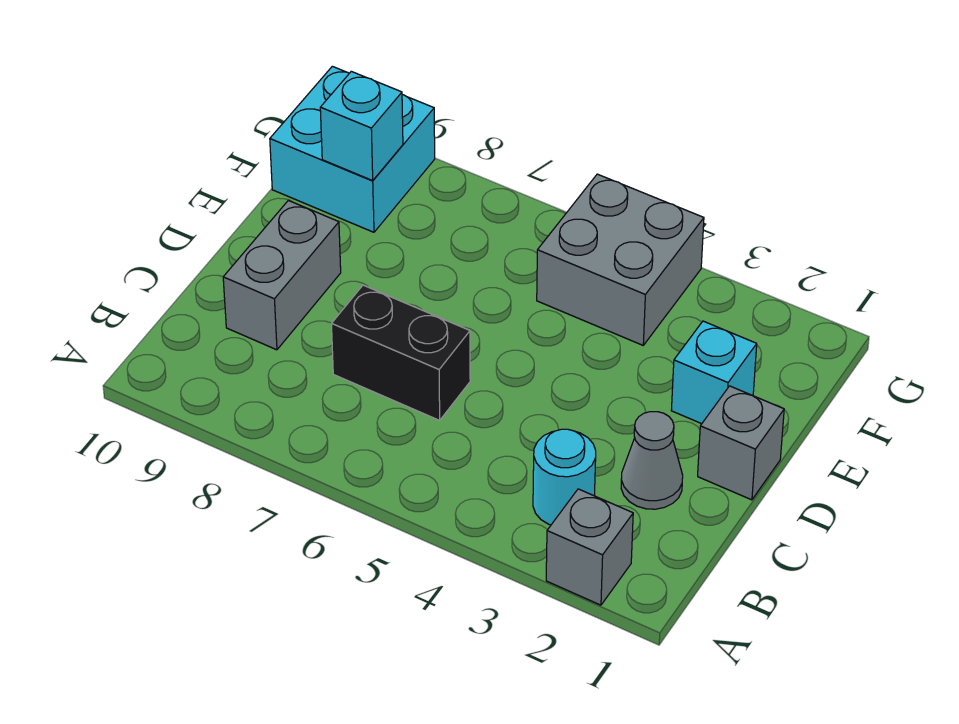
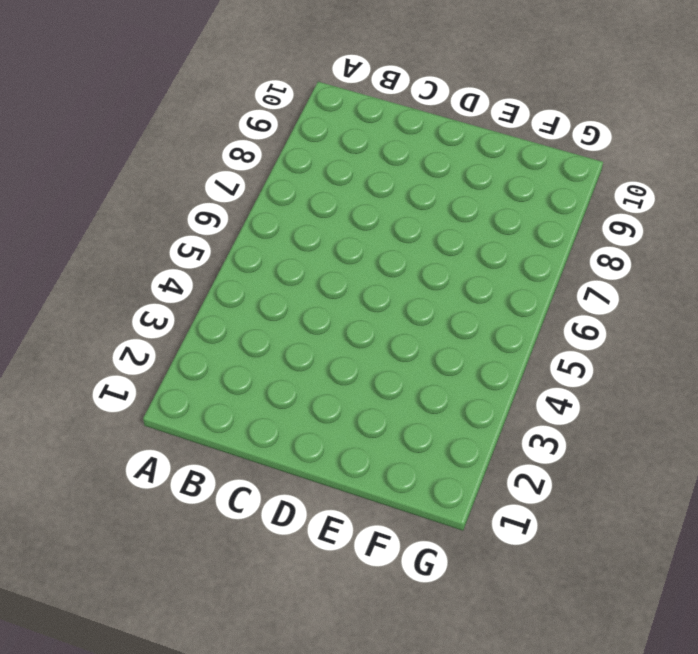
none -> grey brick A2 level 1
none -> cyan round brick B3 level 1

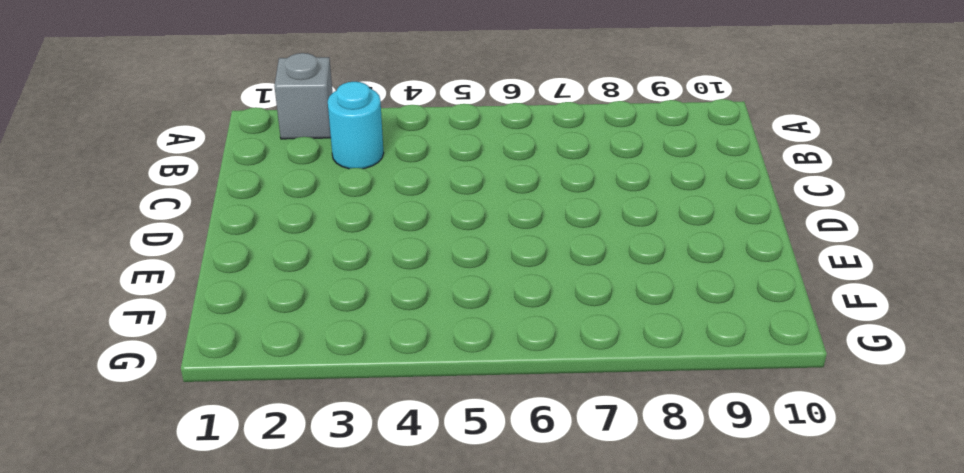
none -> grey cone C2 level 1
none -> black brick C6:C7 level 1

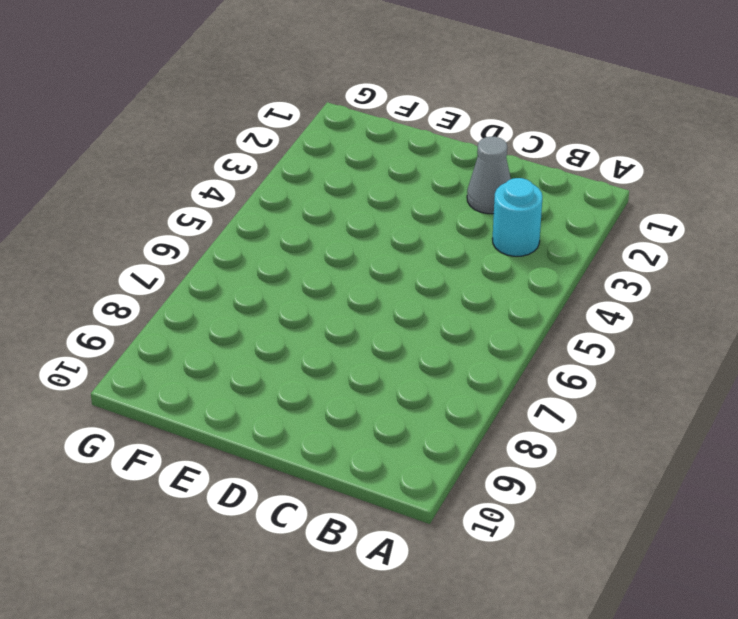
none -> grey brick A2 level 1
none -> black brick C6:C7 level 1

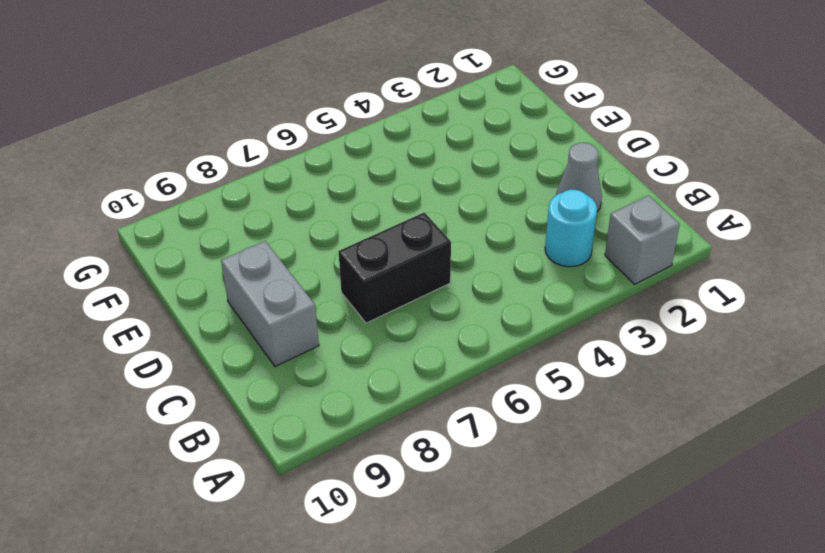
none -> grey brick D1 level 1
none -> cyan brick E2 level 1

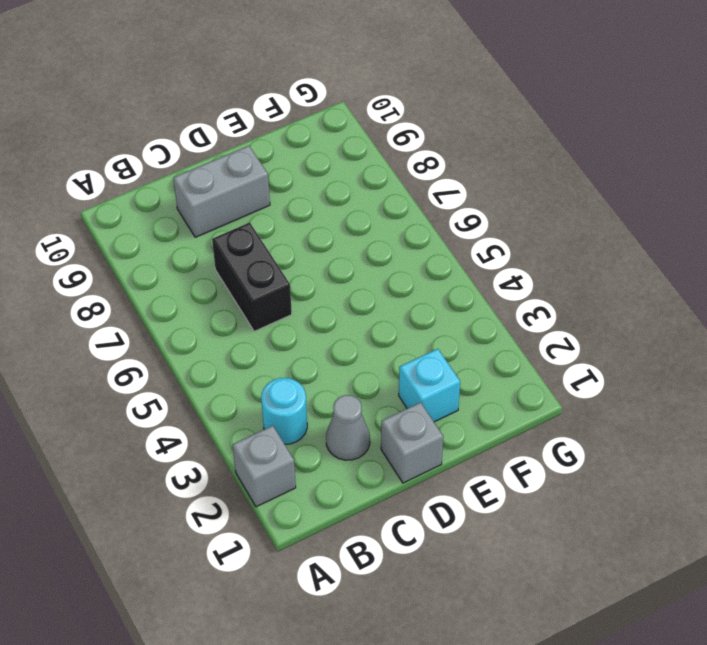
none -> grey brick F4:G5 level 1
none -> cyan brick F9:G10 level 1

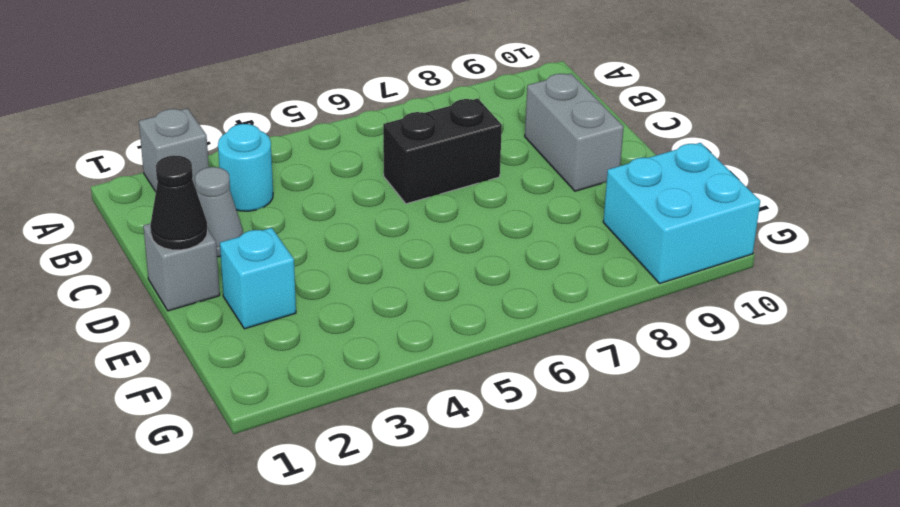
black cone D1 level 2 -> none
none -> grey brick F4:G5 level 1
none -> cyan brick F9 level 2

